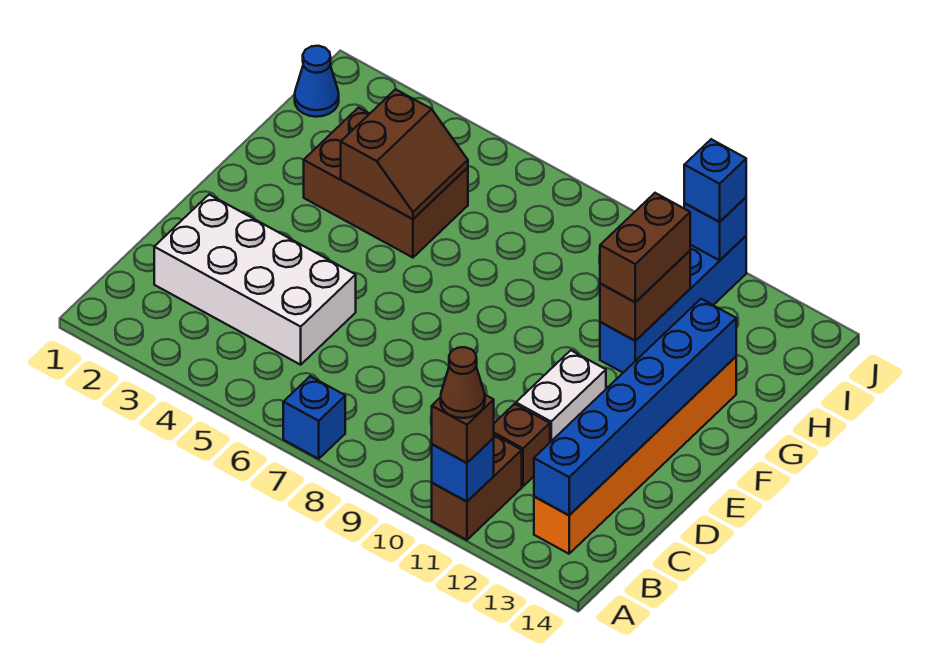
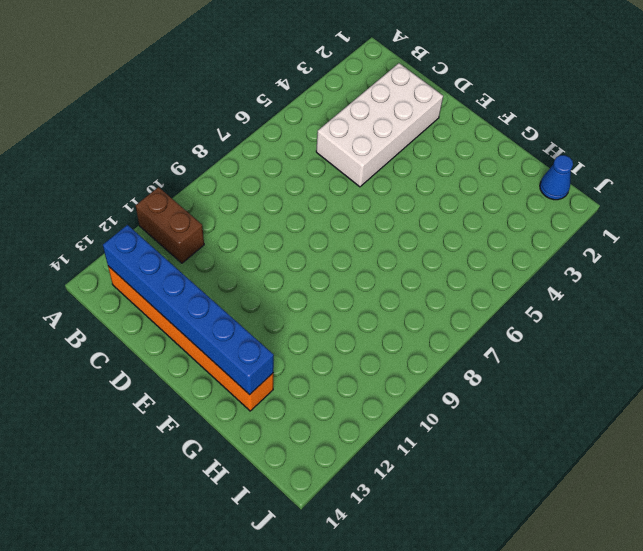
none -> blue brick A7 level 1
none -> brown brick C11 level 1
none -> white brick D11:E11 level 1

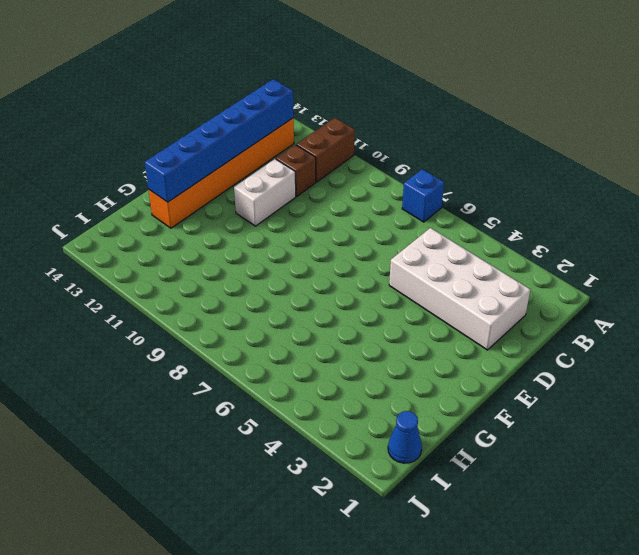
none -> brown brick G3:H5 level 1
none -> blue brick G11:J11 level 1
none -> blue brick A11 level 2

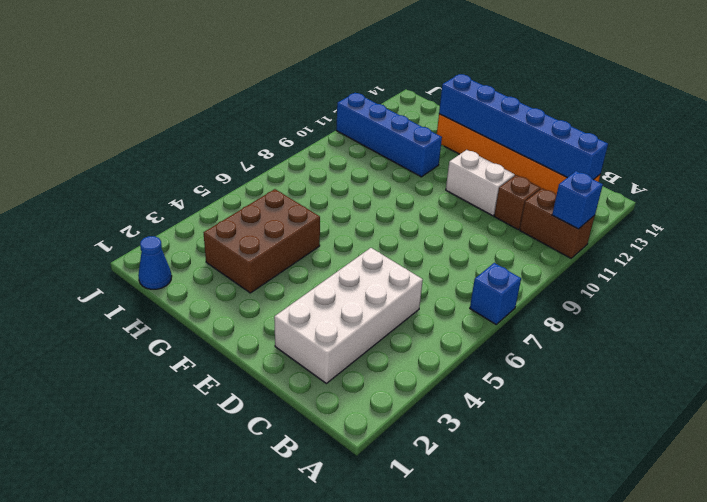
none -> brown slope G4:H5 level 2 top 4
none -> brown brick G11:H11 level 2
none -> blue brick J11 level 2

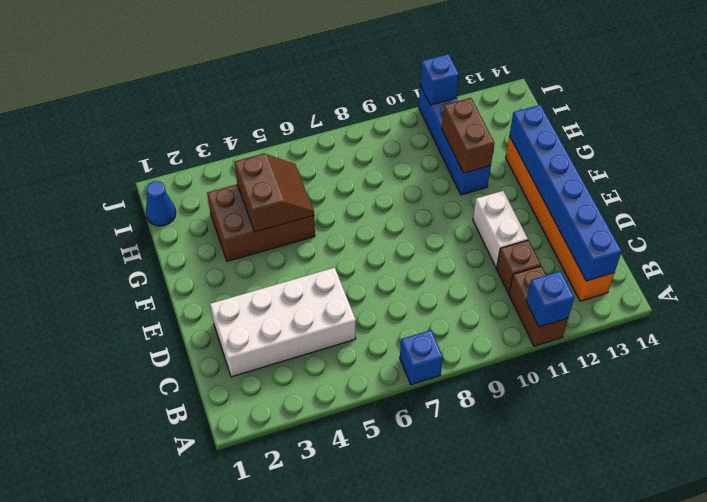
none -> brown brick A11 level 3
none -> brown brick G11:H11 level 3
none -> blue brick J11 level 3

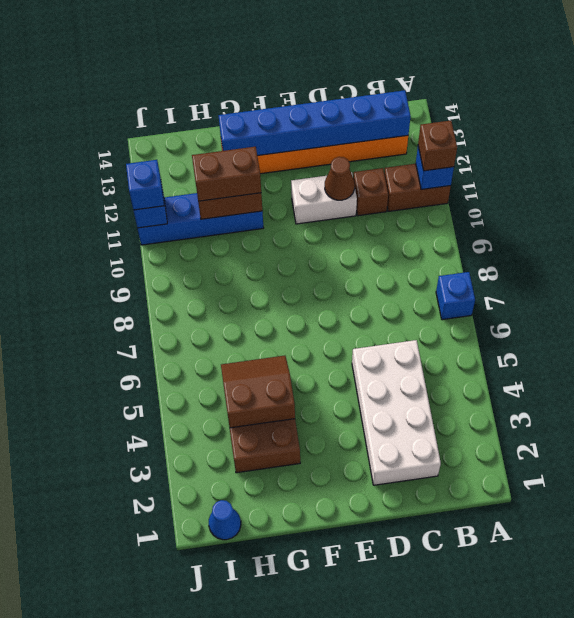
brown cone D11 level 2 -> brown cone A11 level 4

